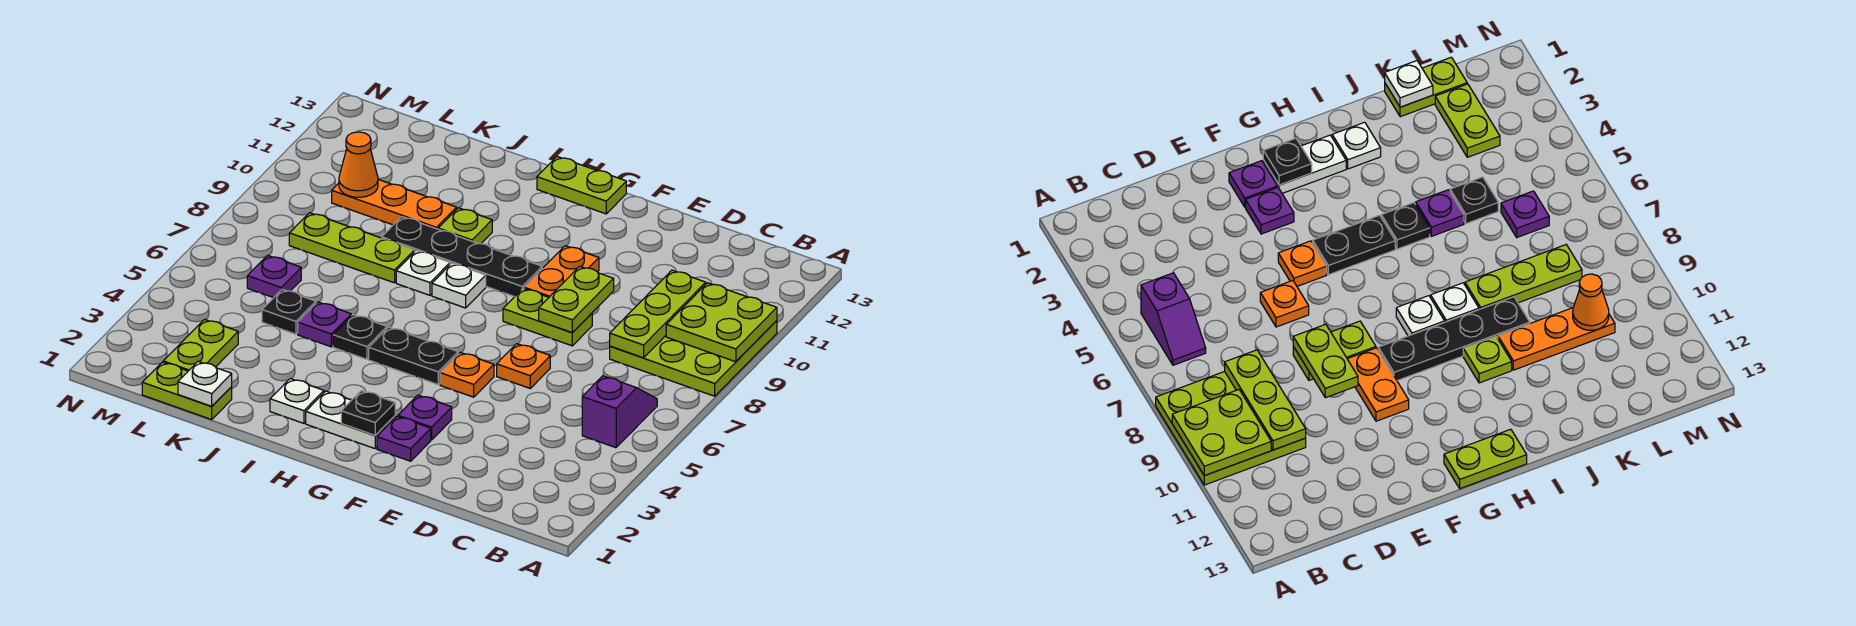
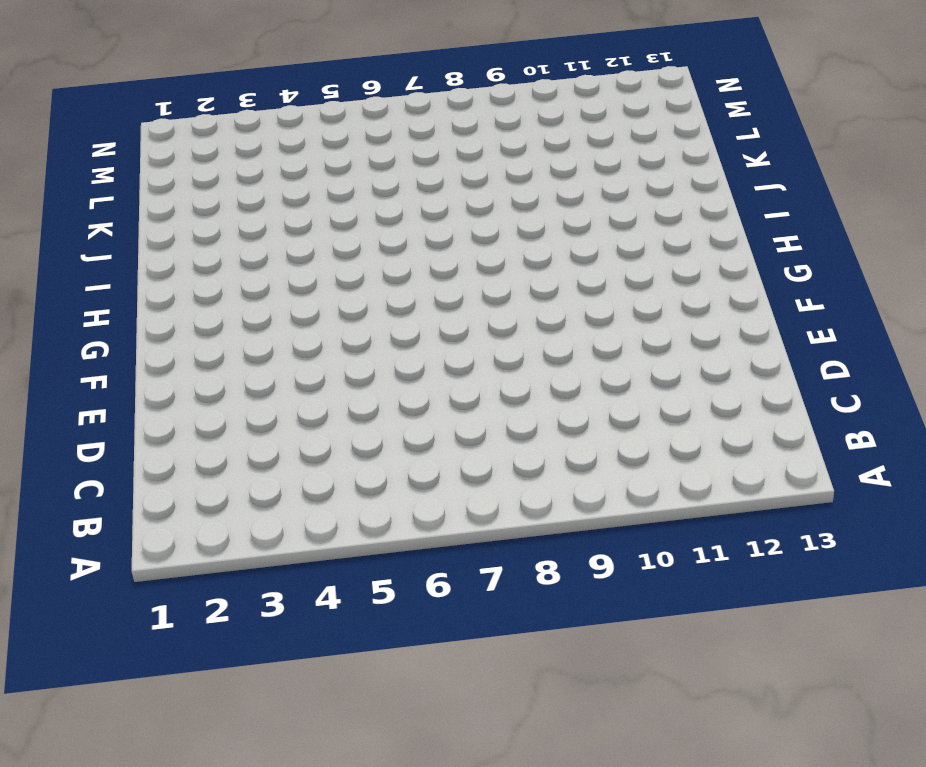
none -> lime plate A8:C10 level 1
none -> purple slope B5:B6 level 1 top 5
none -> orange plate E6 level 1
none -> lime plate E8:F8 level 1

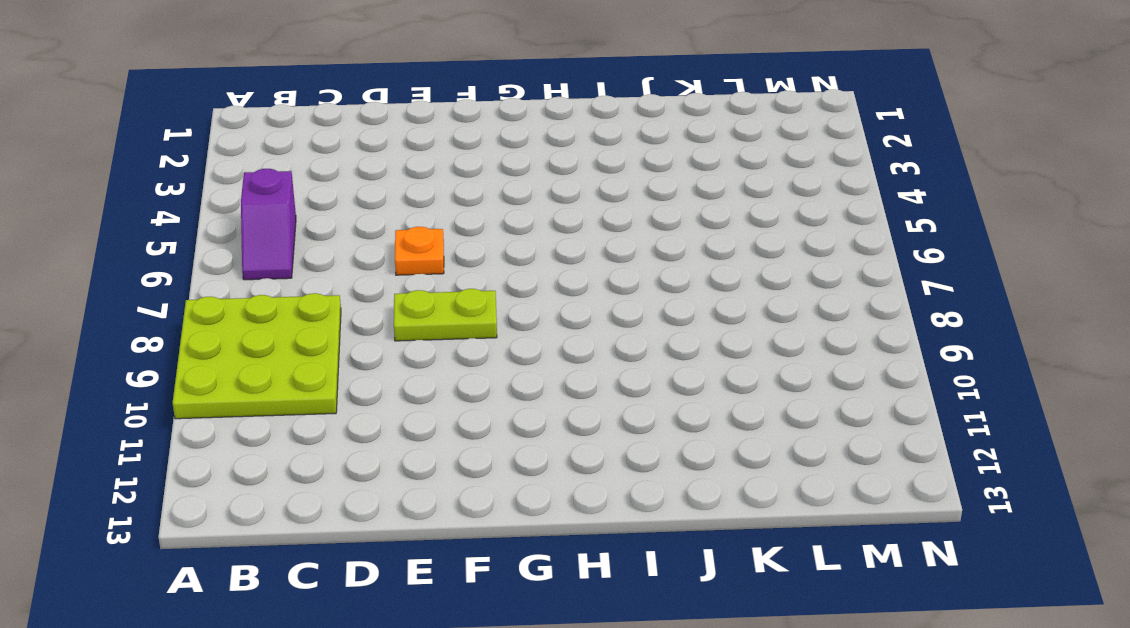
none -> purple plate F2 level 1
none -> purple plate F3 level 1
none -> orange plate F5 level 1
none -> orange plate F9:F10 level 1

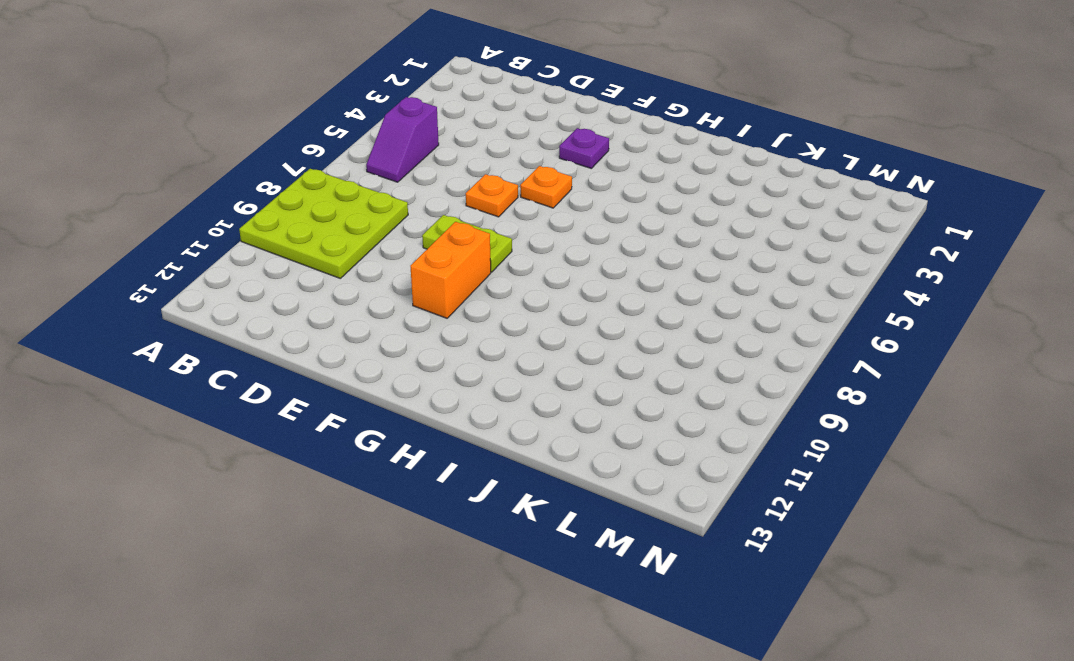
orange brick F9:F10 level 1 -> orange plate F9:F10 level 1
none -> purple plate F2 level 1
none -> white plate G2:H2 level 1
none -> black plate G5:H5 level 1
none -> black plate G9:J9 level 1

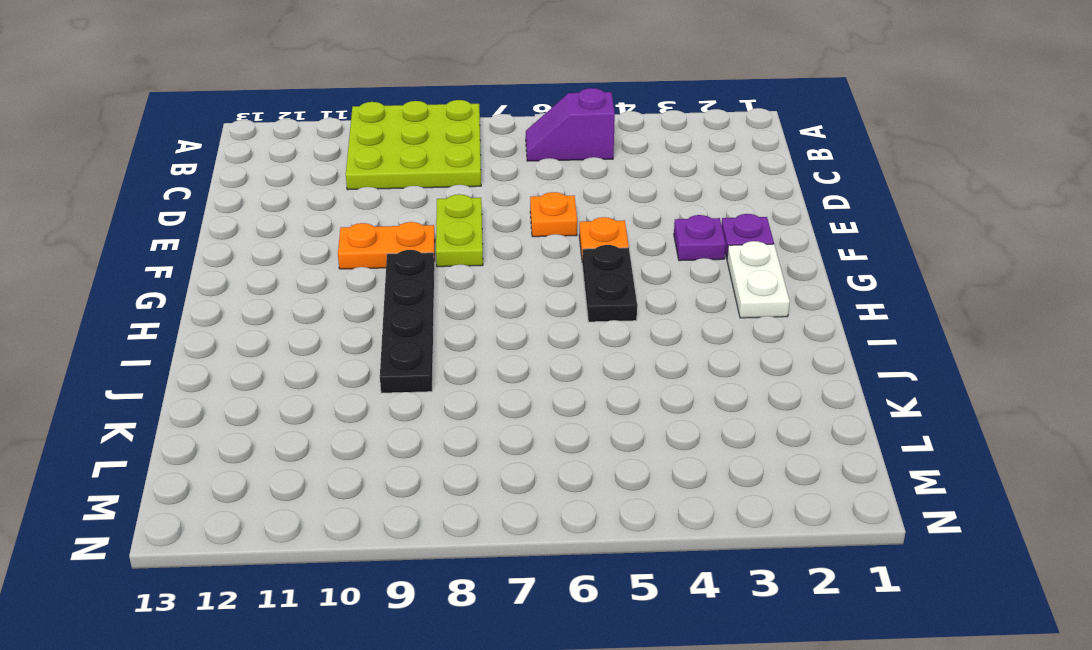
none -> lime plate G13:H13 level 1
none -> white plate H8 level 1
none -> white plate I2 level 1
none -> black plate I5 level 1

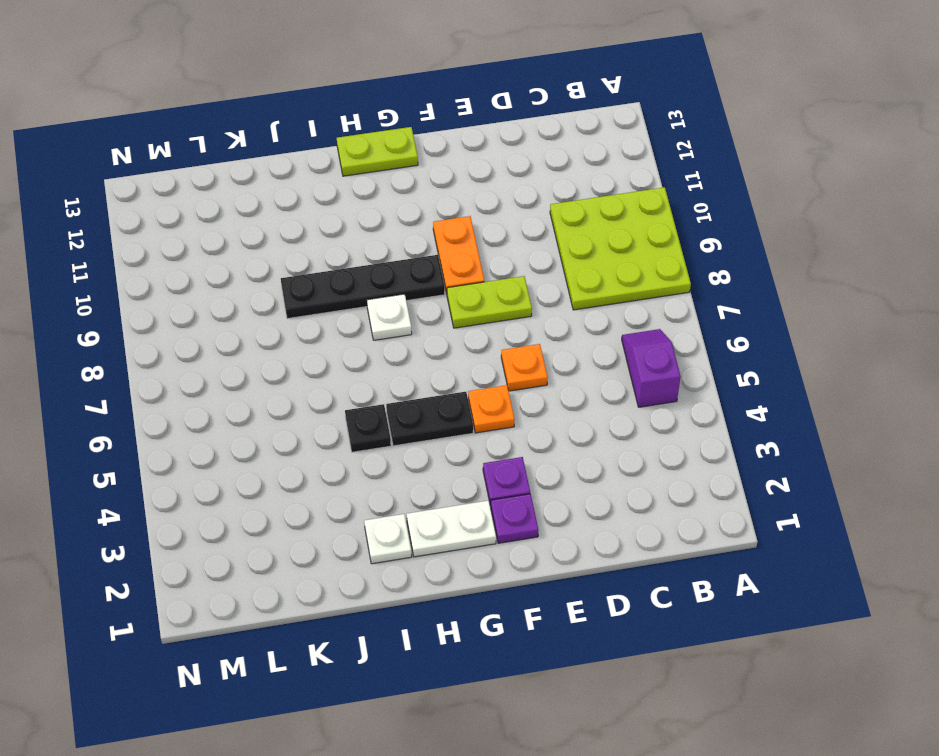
none -> white plate I8 level 1
none -> lime plate I10 level 1
none -> purple plate J5 level 1
none -> lime plate J8:L8 level 1

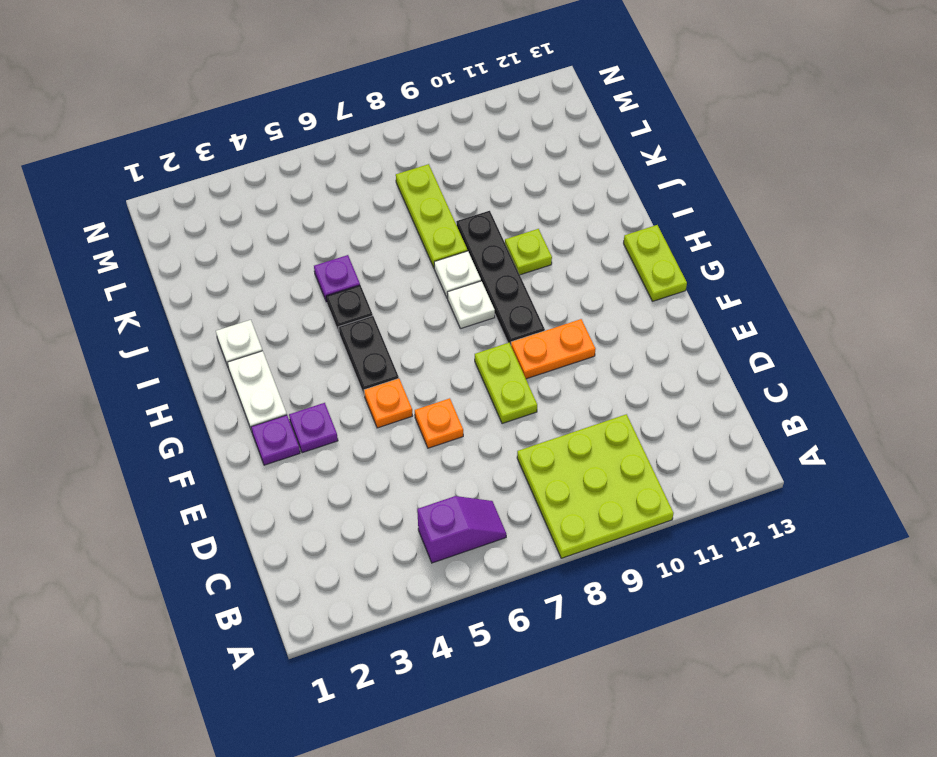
none -> orange plate J10:L10 level 1
none -> lime plate K1:L1 level 1
none -> black plate K5 level 1
none -> lime plate L2:L3 level 1

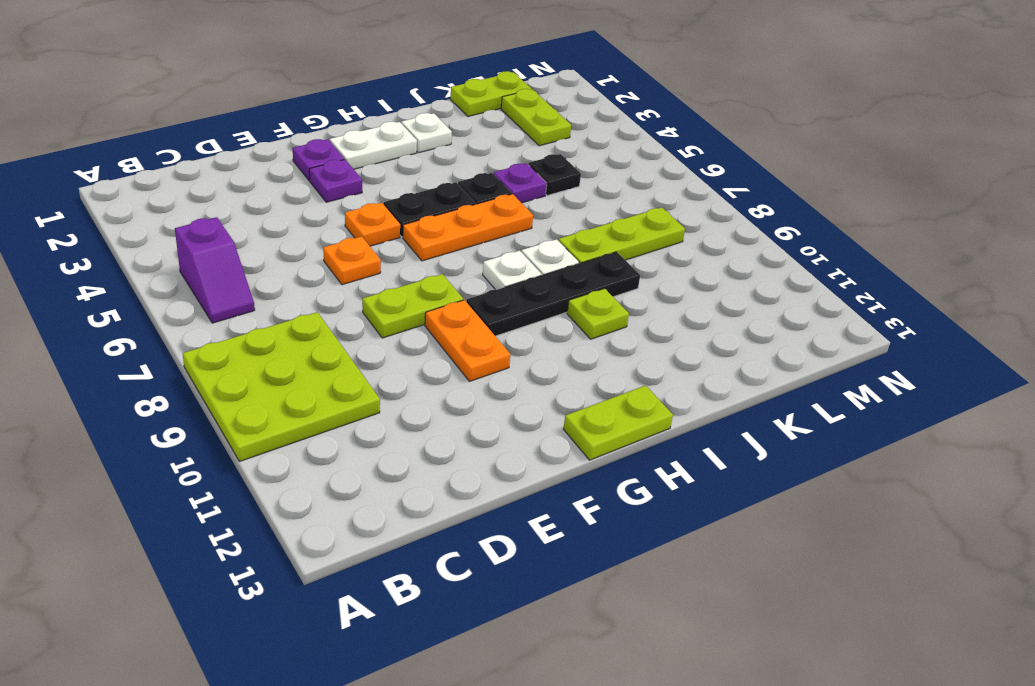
orange plate G6:I6 level 1 -> orange plate J10:L10 level 1
none -> purple plate L6 level 1
none -> lime plate A9:B10 level 2
none -> lime plate C8:C10 level 2
none -> lime plate E8:E9 level 2

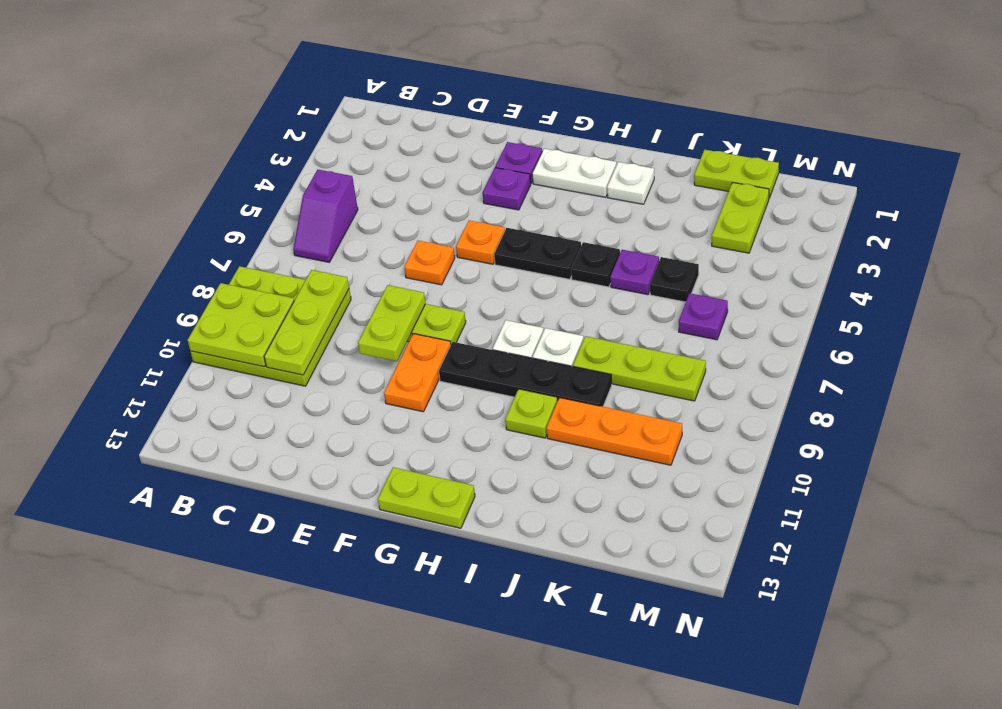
none -> black plate G2 level 2
none -> white plate K1 level 2
none -> orange cone L10 level 2

